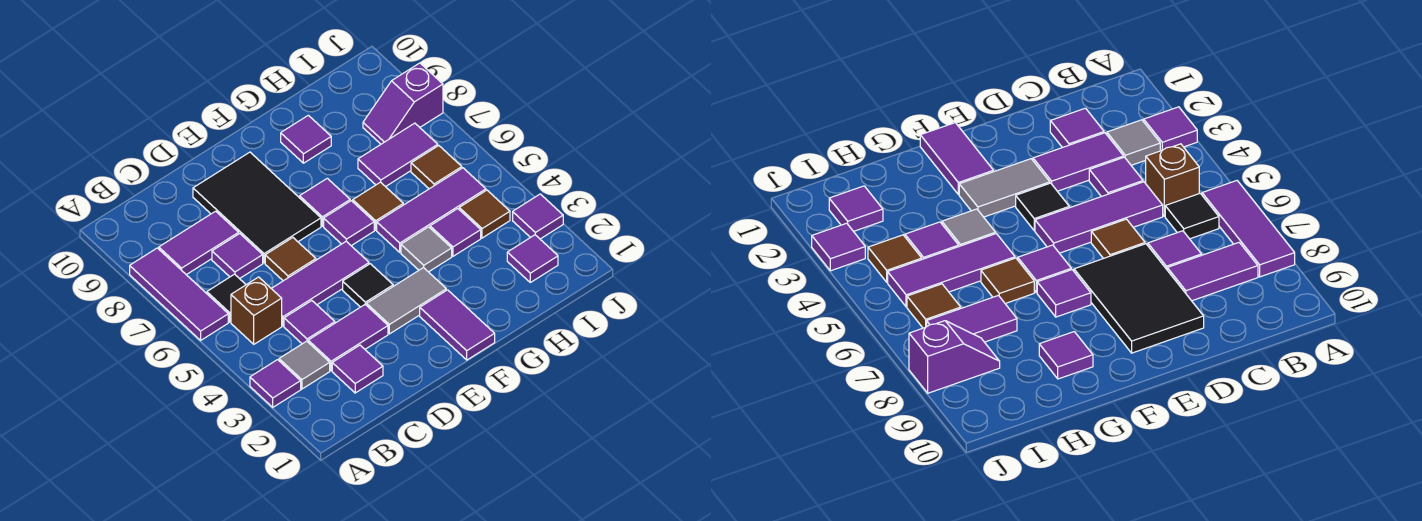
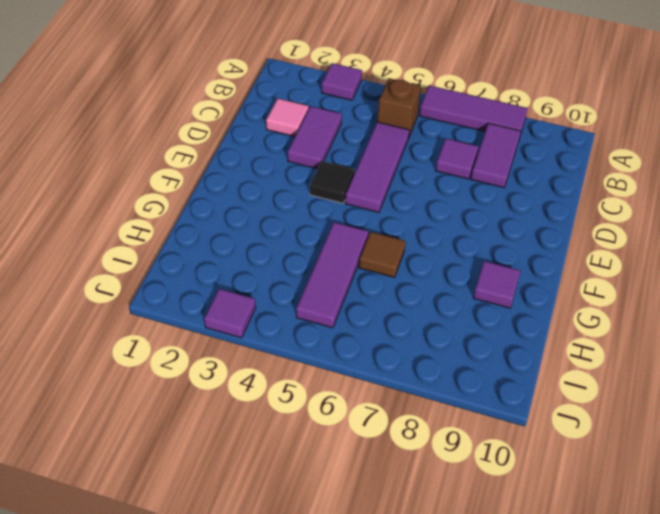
pink tile C2 level 1 -> purple tile C2 level 1
none -> grey tile B3 level 1
none -> black tile B6 level 1
none -> purple tile C4 level 1

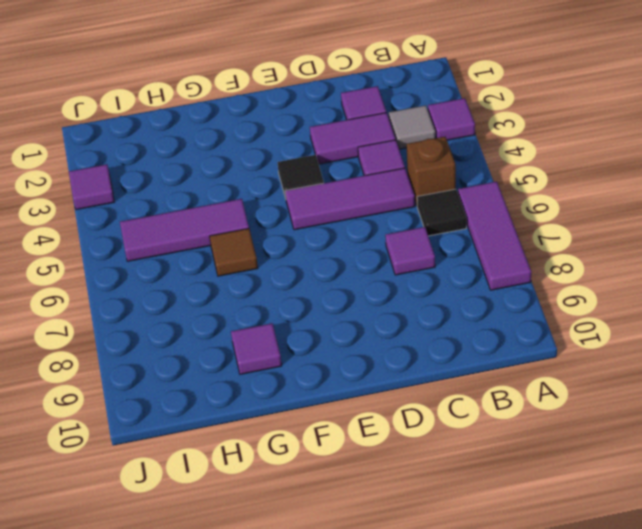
none -> purple tile B8:C8 level 1
none -> brown tile D6 level 1
none -> black tile D7:E9 level 1

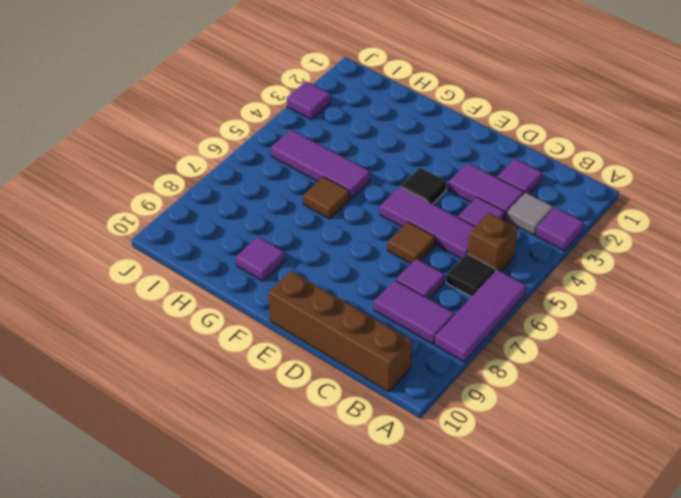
brown brick B10:E10 level 1 -> none
none -> black tile D7:E9 level 1
none -> grey tile E3:F3 level 1
none -> purple tile F1:F2 level 1

